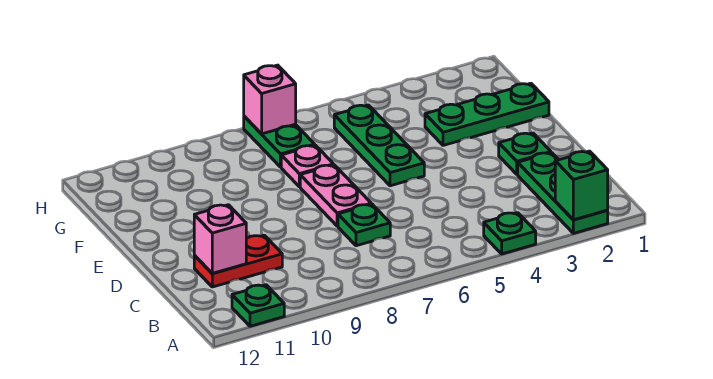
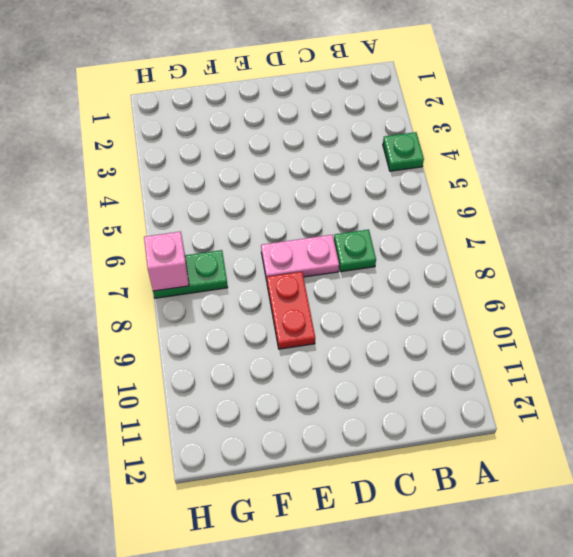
red plate E8:E9 level 1 -> red plate C10:C11 level 1
none -> green plate A2:C2 level 1
none -> green plate A11 level 1
none -> green plate D2 level 1

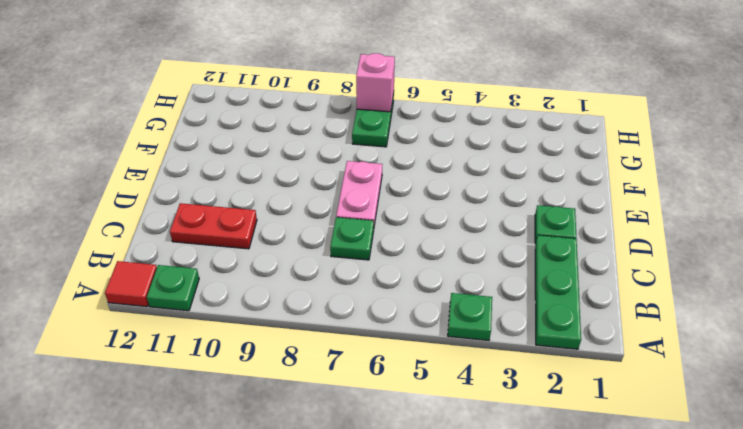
red tile A12 level 1 -> none
none -> green plate E5:G5 level 1
none -> green plate F1:F3 level 1
none -> pink plate F7 level 1

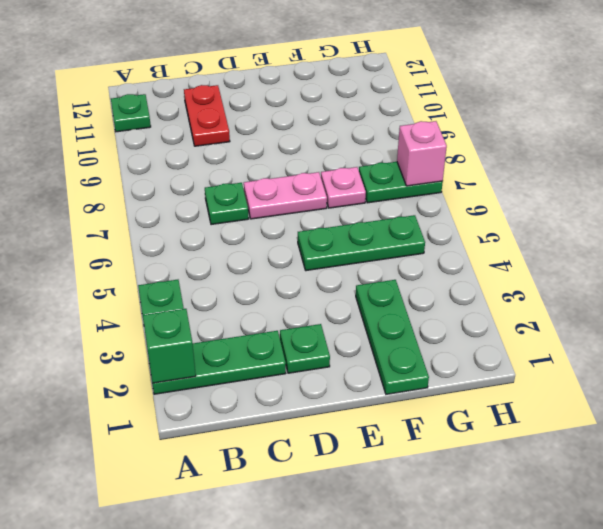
none -> pink brick C11 level 2

